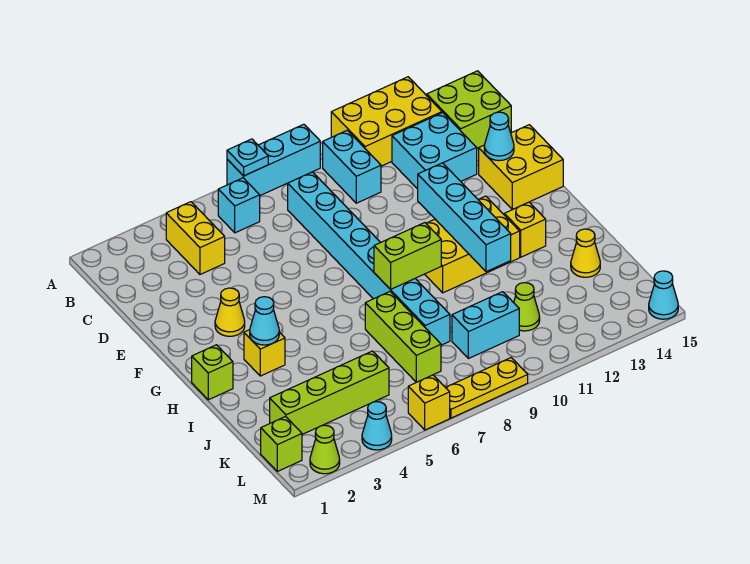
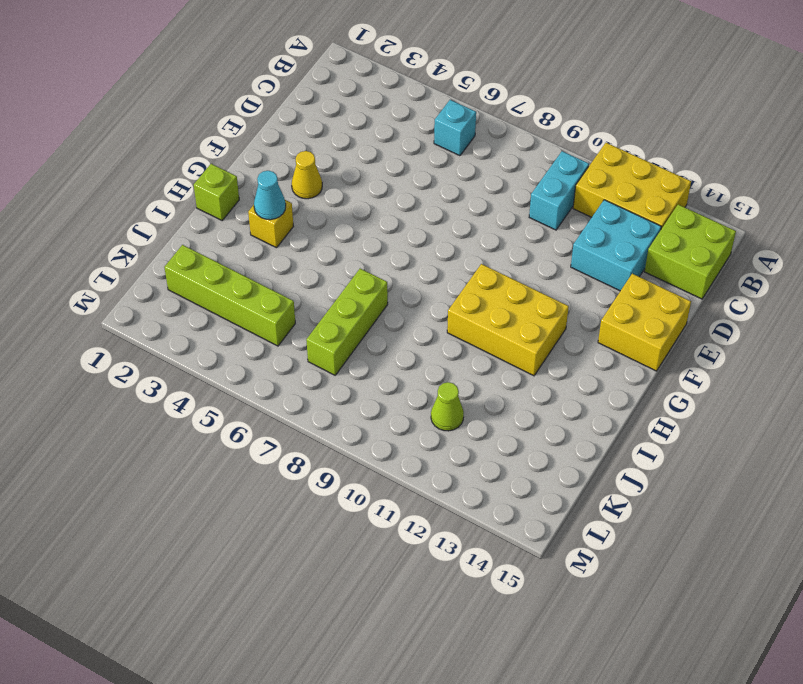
none -> cyan brick A7:A9 level 1
none -> yellow brick B4:C4 level 1
none -> cyan brick C8:J8 level 1
none -> yellow brick H13 level 1

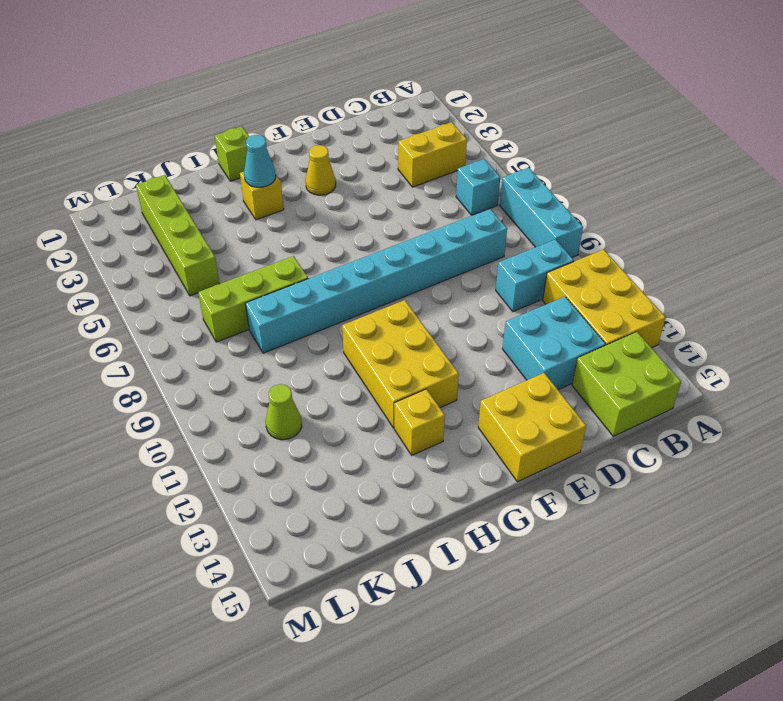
none -> yellow cone J14 level 1
none -> cyan brick K9:K10 level 1
none -> lime brick L1 level 1
none -> lime cone M2 level 1

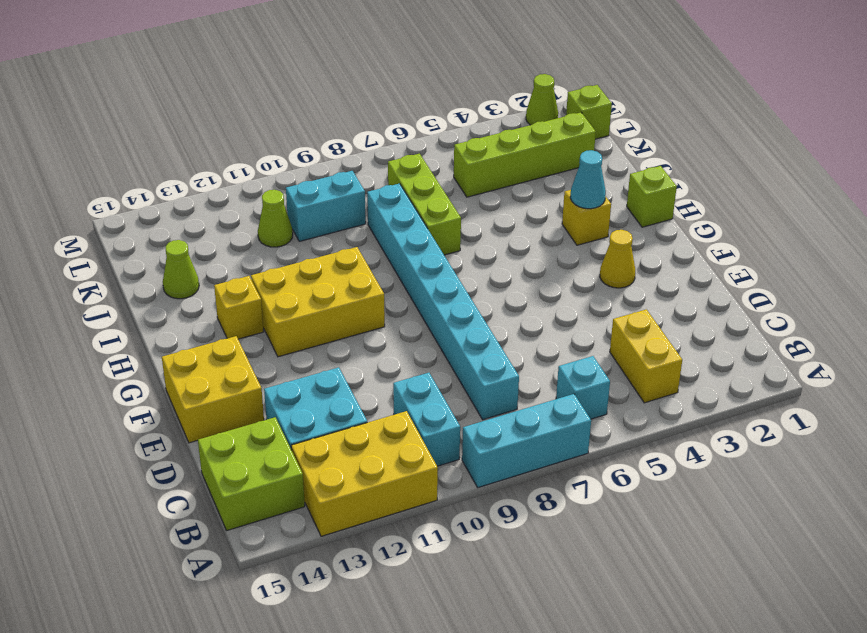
lime cone J14 level 1 -> yellow cone J14 level 1
none -> cyan cone M4 level 1
none -> yellow brick M6 level 1
none -> yellow plate M7:M9 level 1
none -> cyan cone M15 level 1

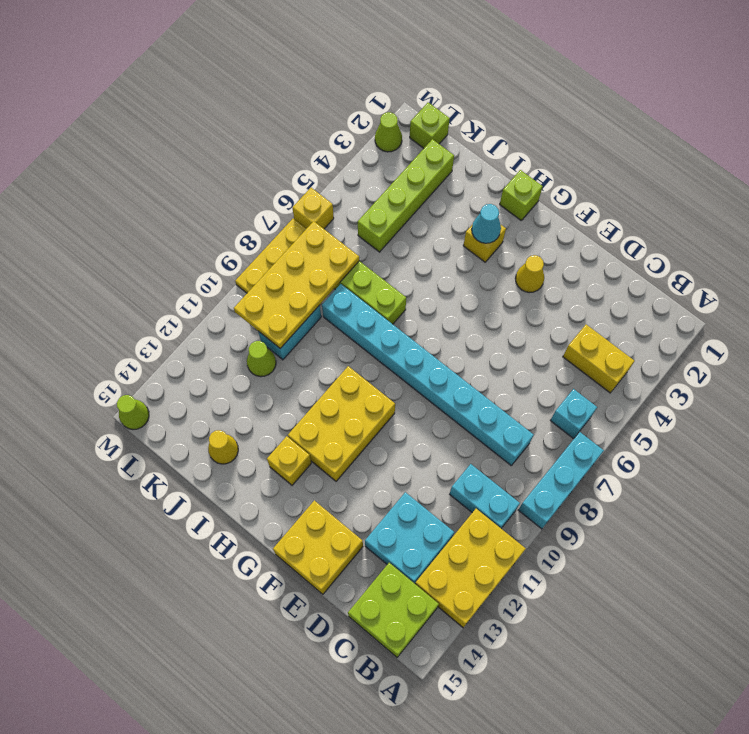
yellow plate K7:L10 level 2 -> none
lime cone M15 level 1 -> cyan cone M15 level 1
none -> cyan cone M4 level 1
none -> cyan plate A7 level 2
none -> cyan cone E14 level 2
none -> cyan brick F11:I11 level 2

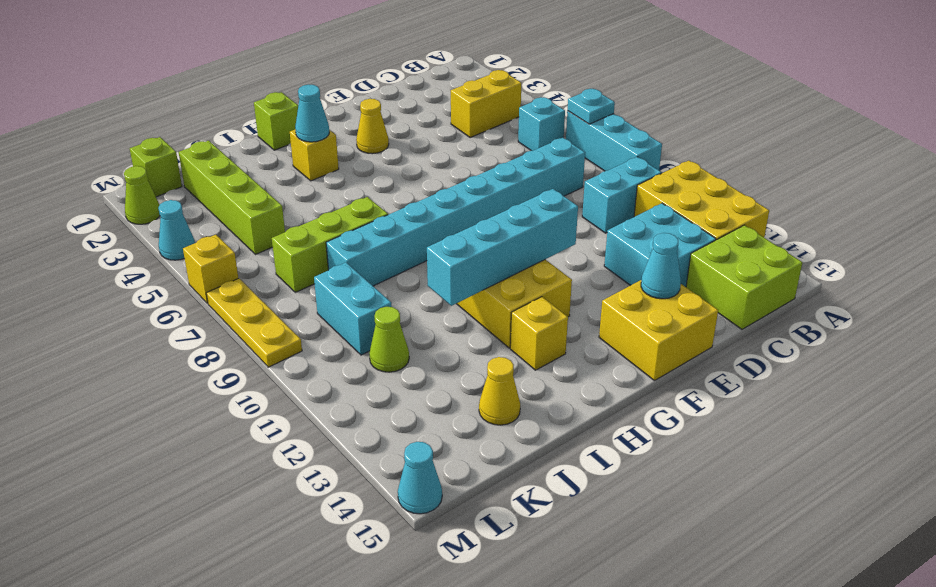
none -> lime brick H8:H9 level 2

